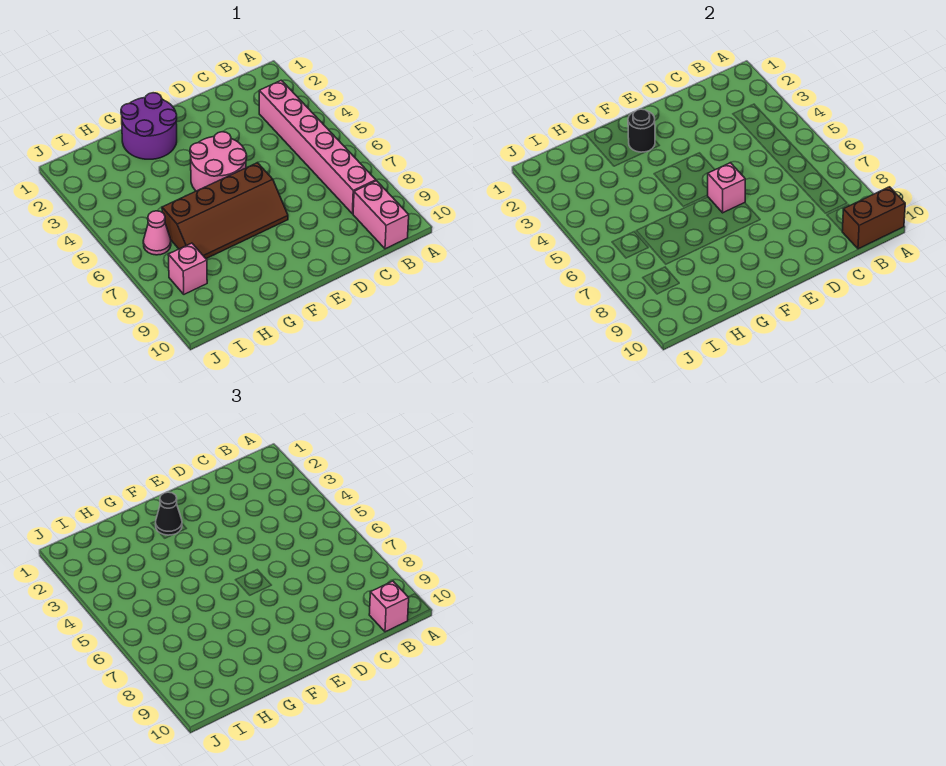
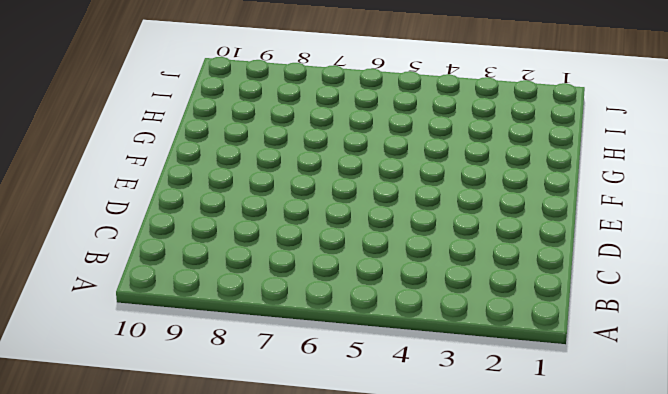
none -> pink brick B3:B8 level 1
none -> pink brick B9:B10 level 1
none -> pink round brick E4:F5 level 1

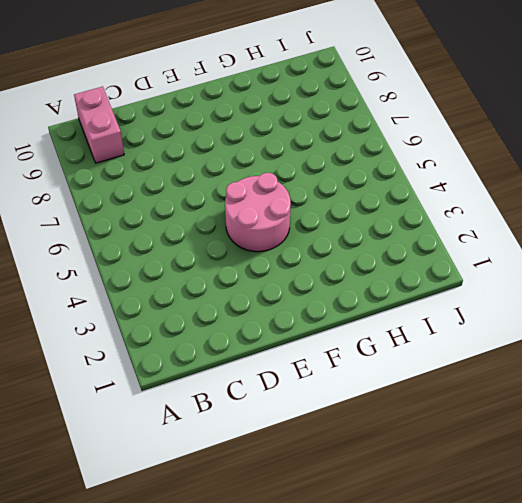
none -> pink brick B3:B8 level 1
none -> brown slope E6:H7 level 1 top 6
none -> purple round brick F1:G2 level 1

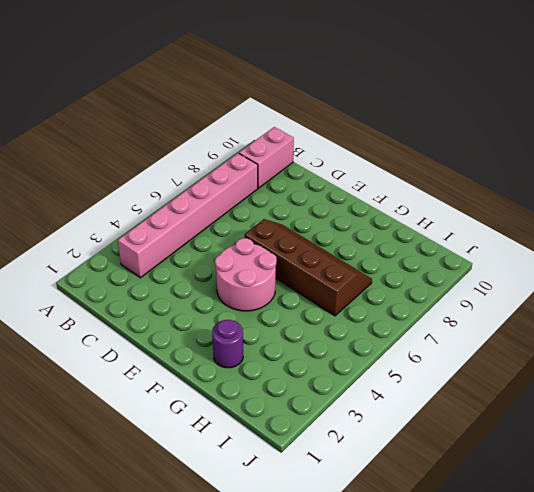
purple round brick G2 level 1 -> purple round brick F1:G2 level 1
none -> pink cone I6 level 1
none -> pink brick I8 level 1
none -> brown brick A10:B10 level 2

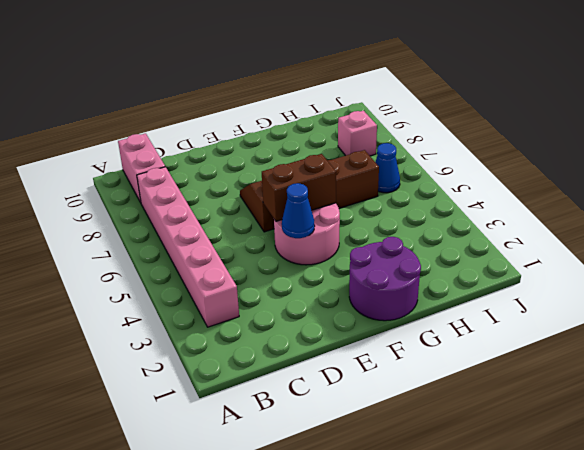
blue cone E4 level 2 -> none
brown brick E5:F5 level 2 -> brown brick A10:B10 level 2
blue cone I6 level 1 -> pink cone I6 level 1
none -> pink brick E6 level 2
none -> black round brick F2 level 2
none -> pink brick B10 level 3

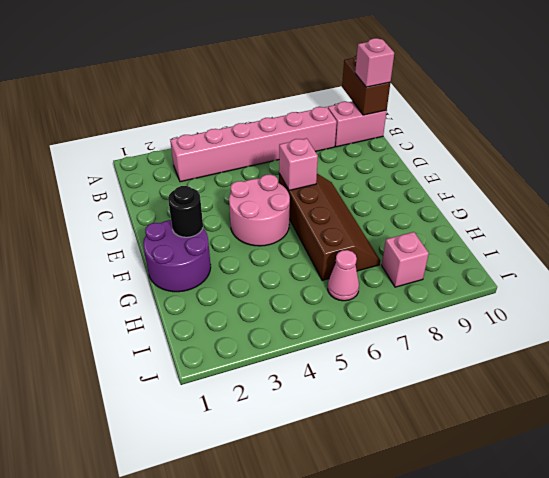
none -> black cone F2 level 3

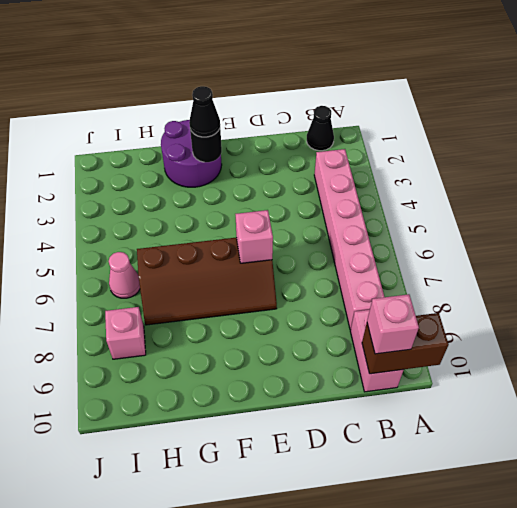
black cone B1 level 1 -> none
none -> pink round brick E4:F5 level 1

